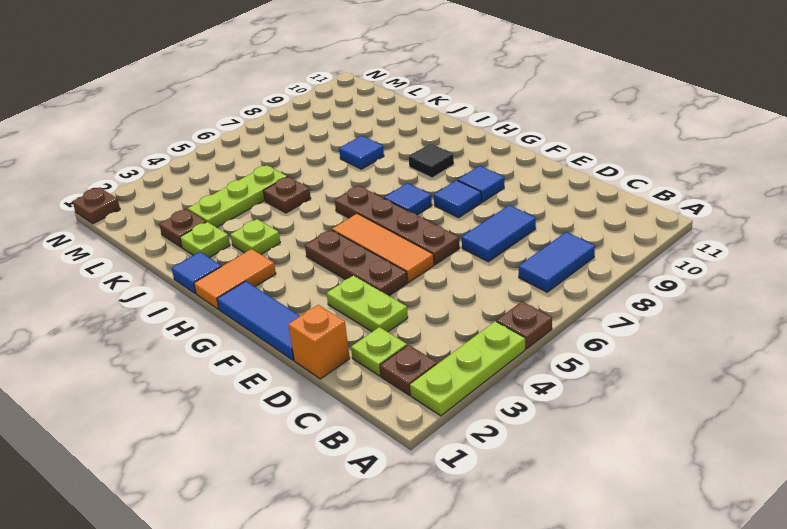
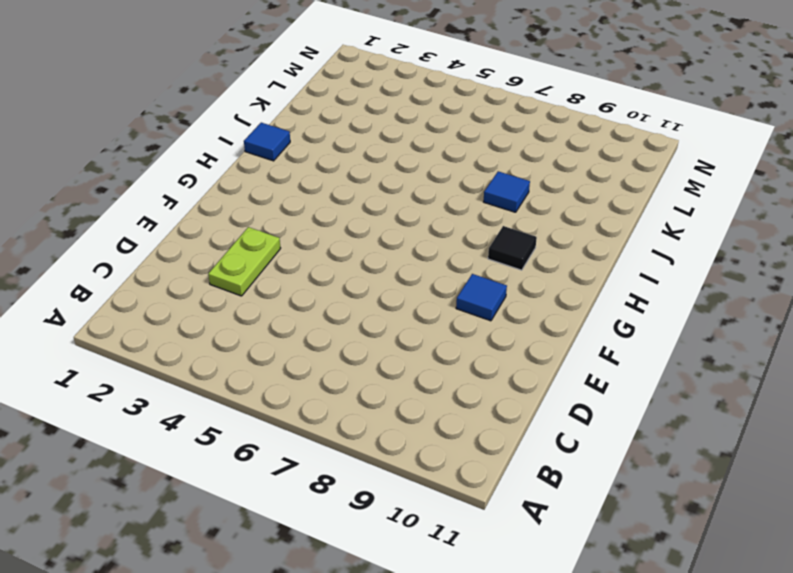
none -> lime plate A2:A4 level 1
none -> brown plate A5 level 1
none -> brown plate B2 level 1

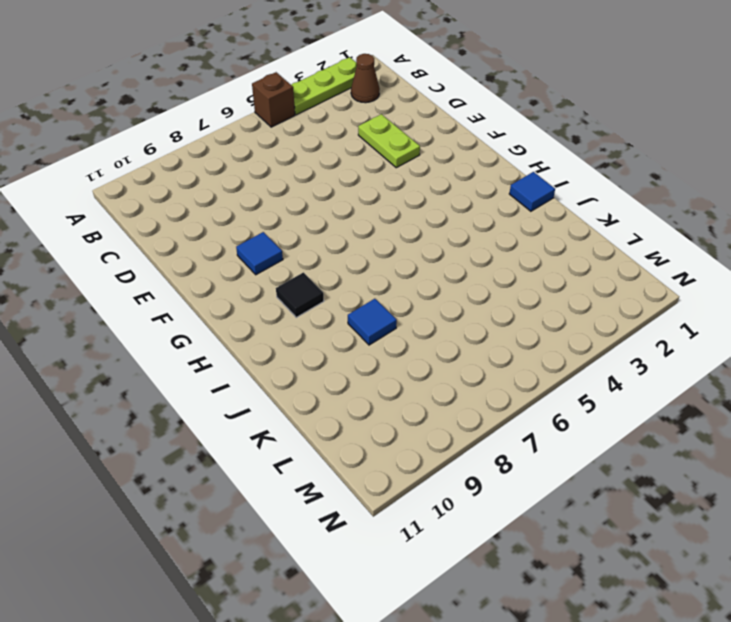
brown brick A5 level 1 -> brown plate A5 level 1
brown cone B2 level 1 -> brown plate B2 level 1
none -> blue tile B7:B8 level 1
none -> lime plate C2 level 1
none -> orange brick D1 level 1

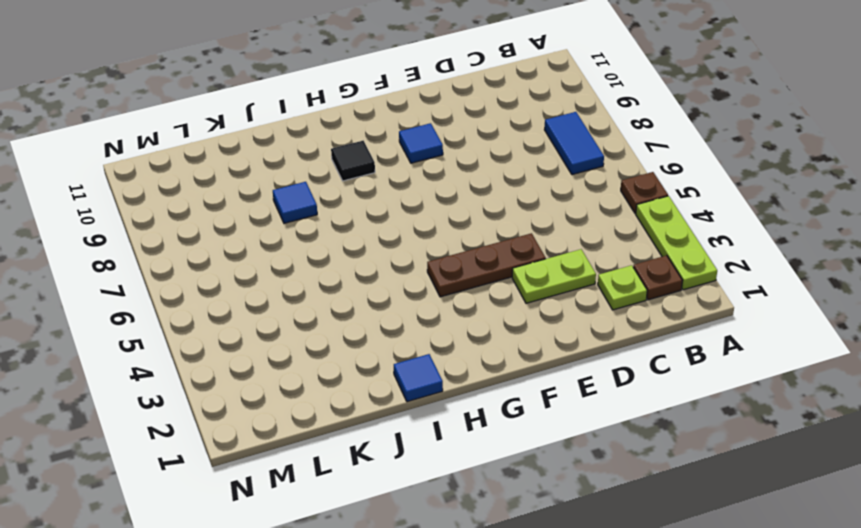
none -> orange brick D1 level 1
none -> blue tile D7:D8 level 1
none -> blue tile E1:G1 level 1

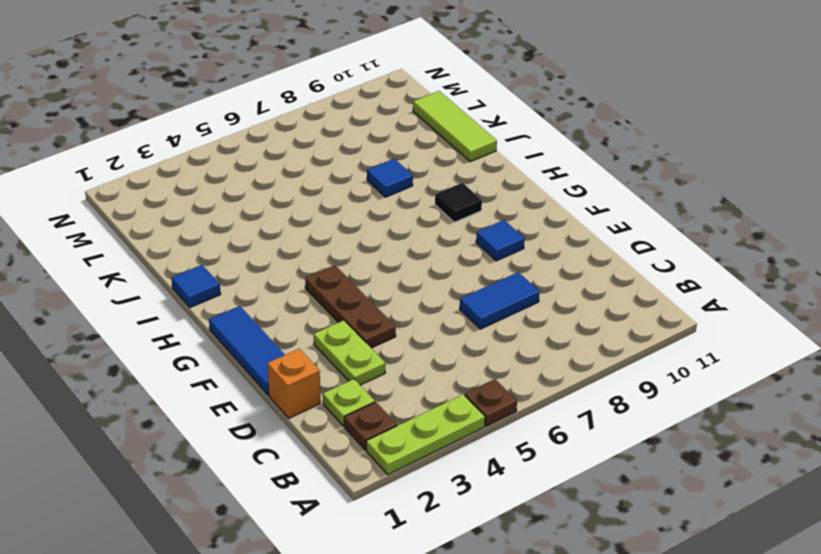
lime tile J11:L11 level 1 -> none
none -> blue tile B7:B8 level 1
none -> orange tile E5:G5 level 1
none -> brown plate E6:H6 level 1

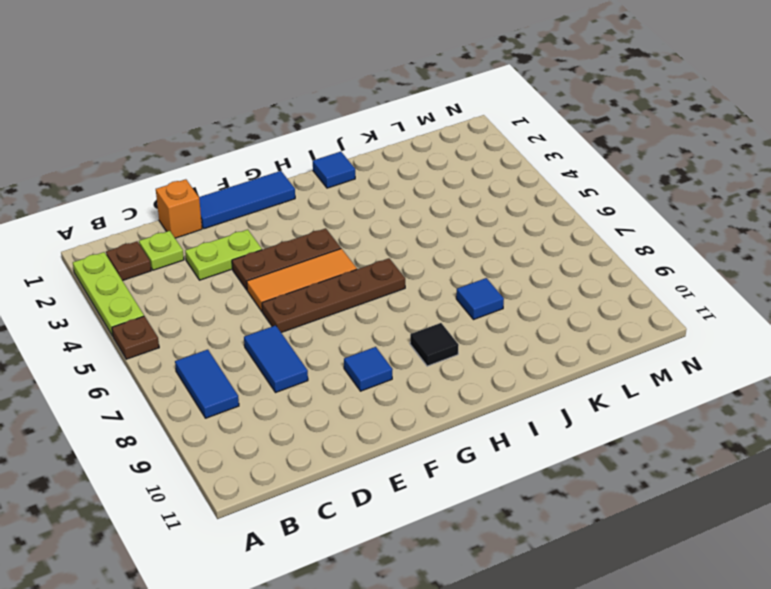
none -> blue tile F8 level 1
none -> blue tile G7 level 1
none -> orange tile H1:H2 level 1

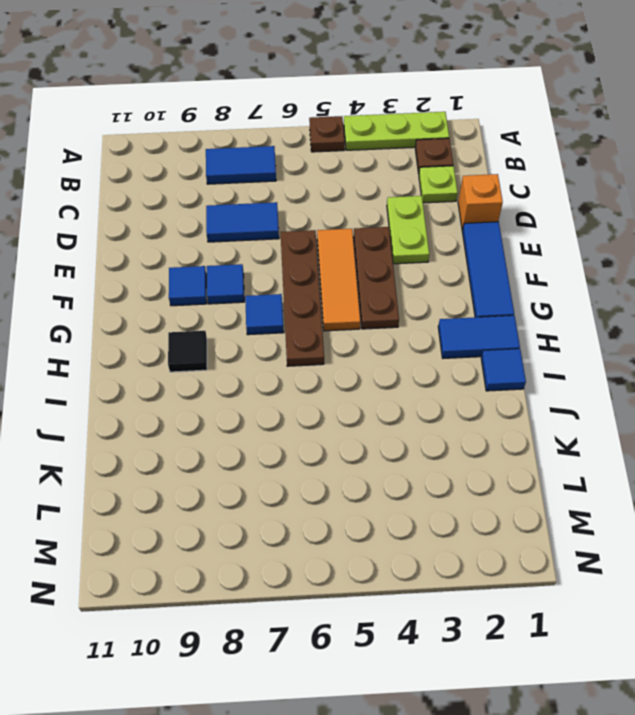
blue tile H1:H2 level 1 -> orange tile H1:H2 level 1
none -> lime plate I3 level 1
none -> lime plate J2 level 1
none -> brown plate J5 level 1

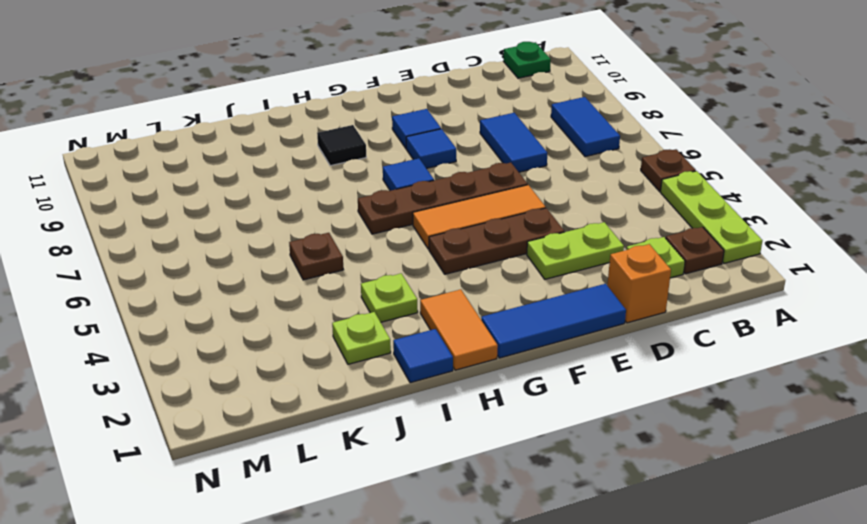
green plate B11 level 1 -> none
none -> blue tile J8 level 1
none -> brown plate K2 level 1
none -> lime plate K3:K5 level 1

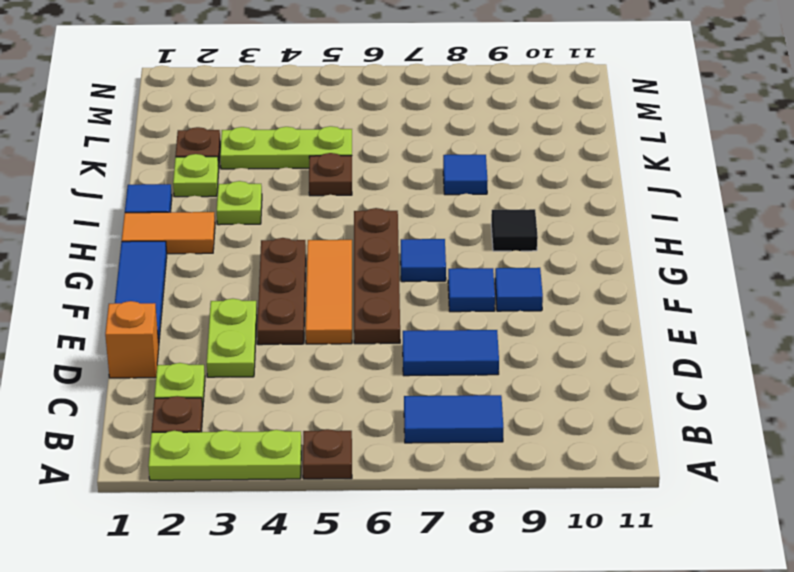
none -> brown plate N1 level 1

